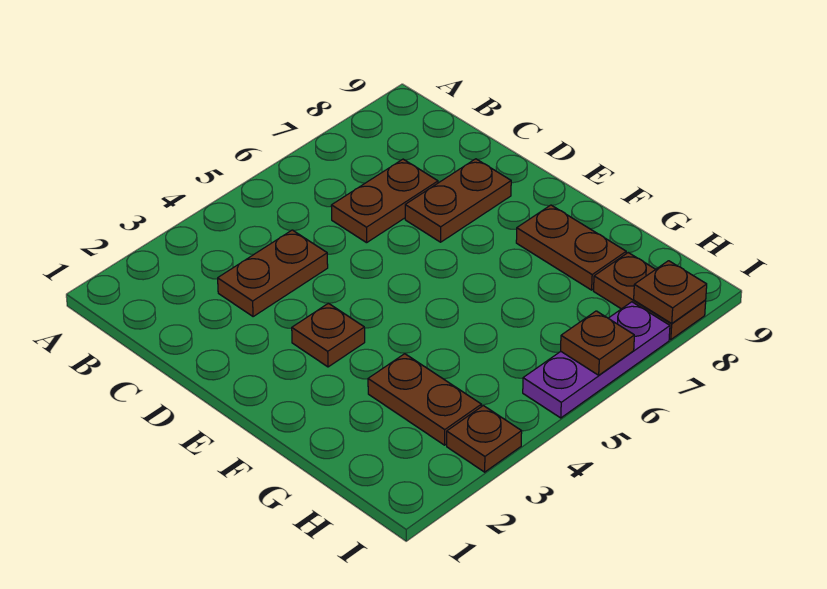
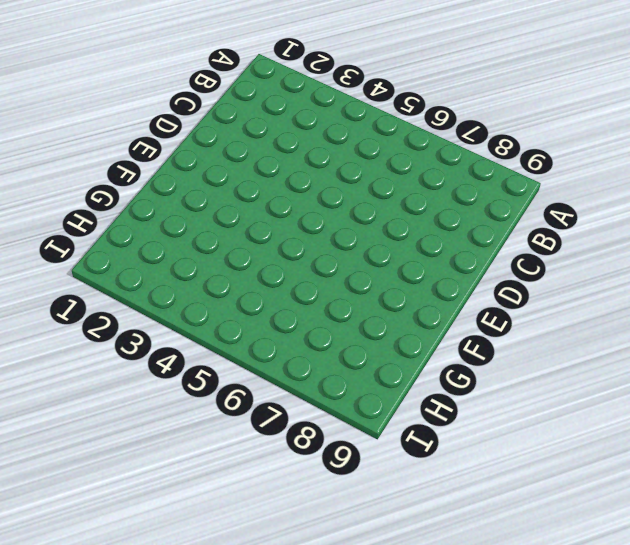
none -> brown plate C3:C4 level 1
none -> brown plate C6:C7 level 1

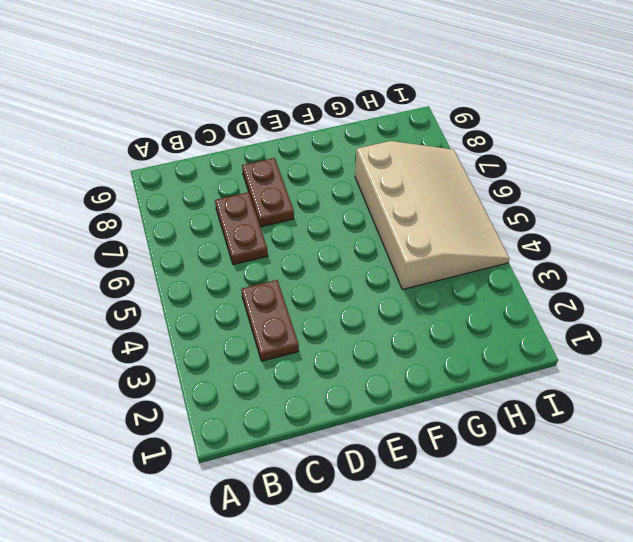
tan slope G4:I7 level 1 top G -> purple plate I5:I7 level 1
none -> brown plate E3 level 1
none -> brown plate F8:G8 level 1

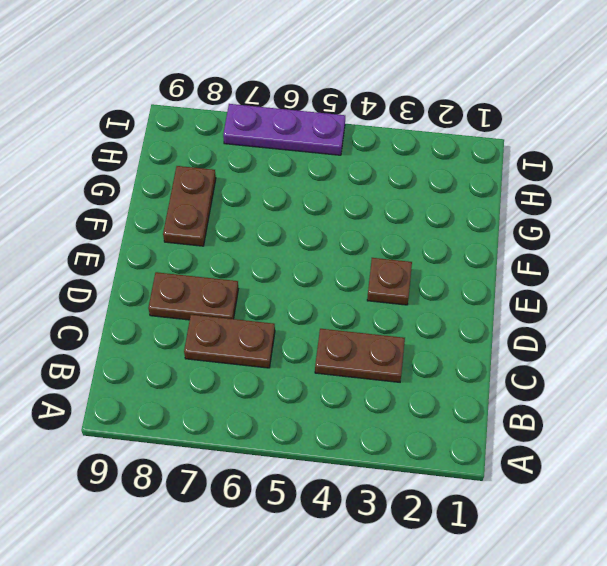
none -> brown plate G3:H3 level 1
none -> brown plate H8:I8 level 1

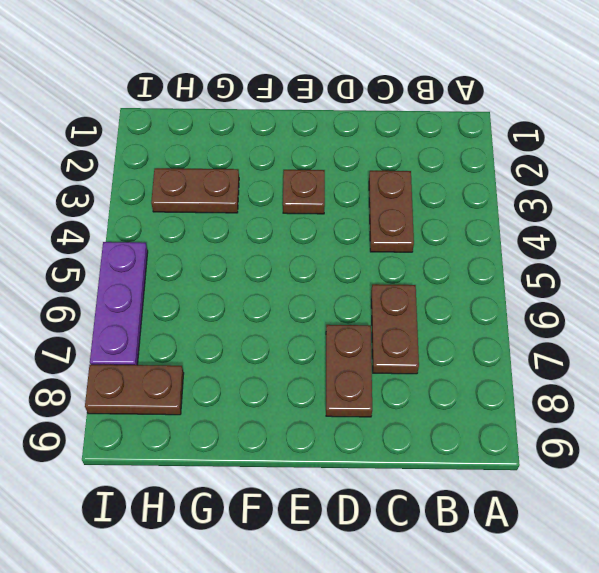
none -> brown plate F8:G8 level 1
none -> brown plate I3 level 1

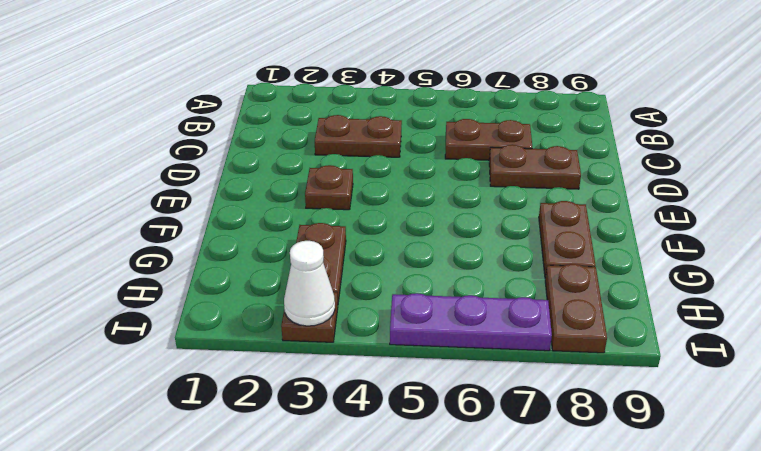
white cone I3 level 2 -> none
none -> brown plate I6 level 2
none -> brown plate I8 level 2

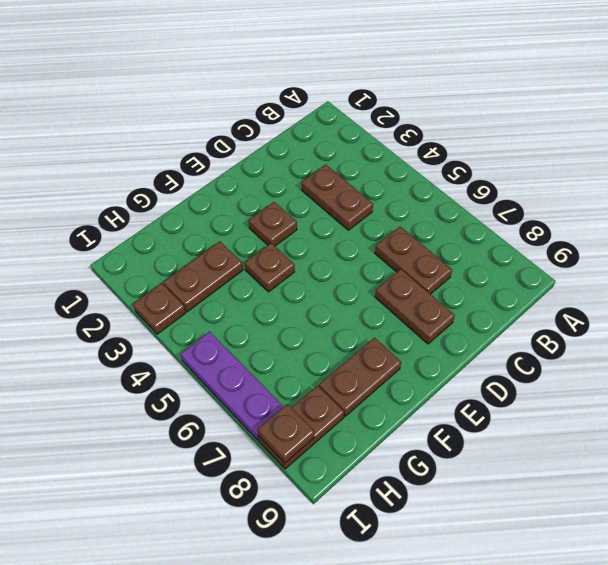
brown plate F4 level 1 -> brown plate I6 level 2

